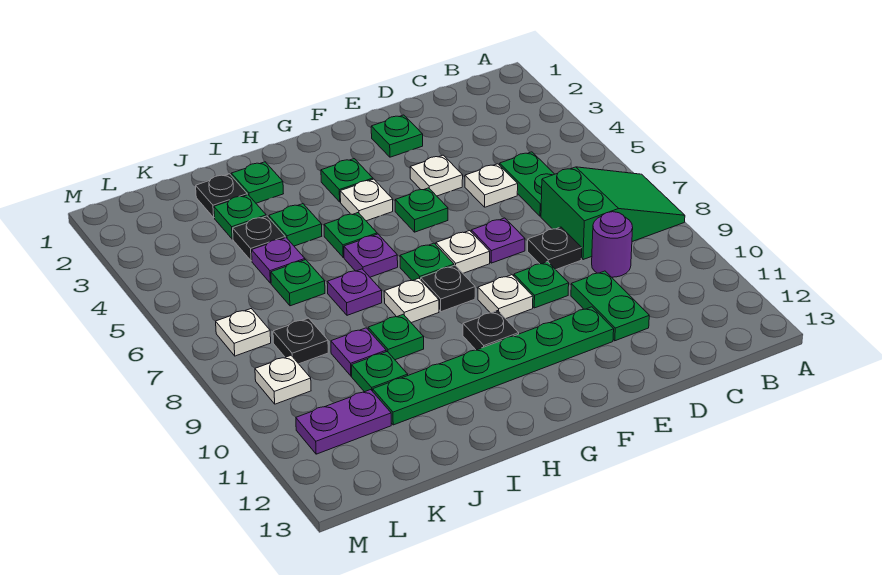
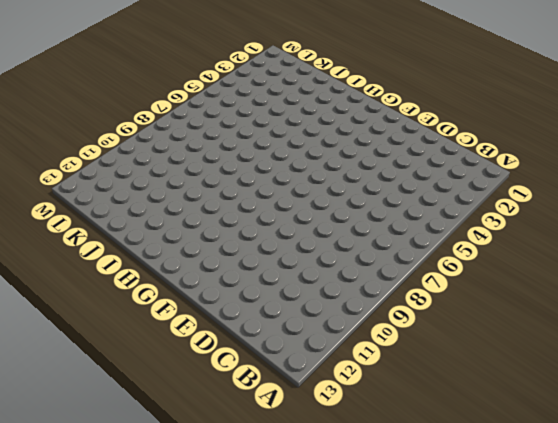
none -> green slope A7:C8 level 1 top C
none -> green plate C5:C6 level 1
none -> purple round brick C9 level 1
none -> white plate D5 level 1

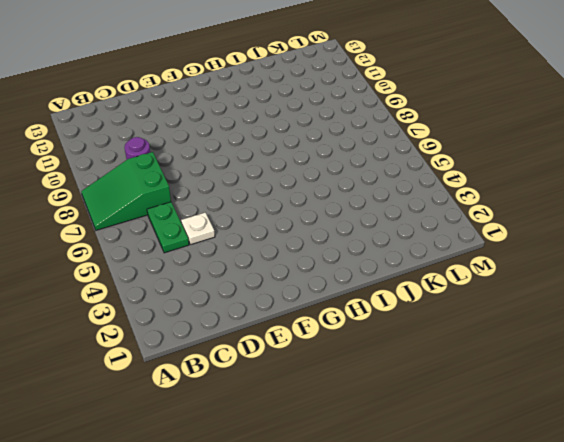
none -> black plate D8 level 1
none -> green plate D10:D11 level 1
none -> green plate E2 level 1
none -> white plate E4 level 1

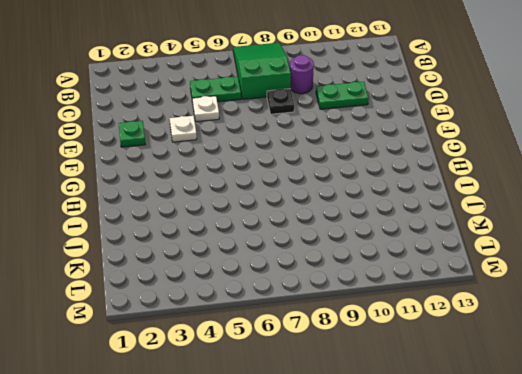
none -> purple plate E7 level 1
none -> green plate E9 level 1
none -> green plate E11:J11 level 1
none -> green plate F5 level 1

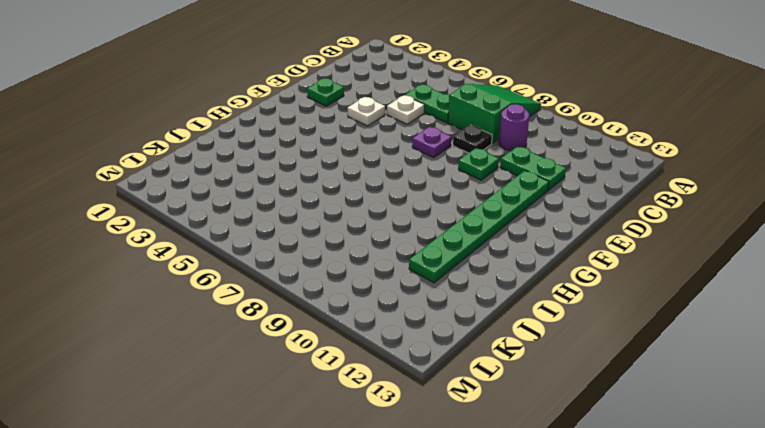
none -> green plate F5 level 1
none -> white plate F7 level 1
none -> white plate F9 level 1
none -> green plate G3 level 1

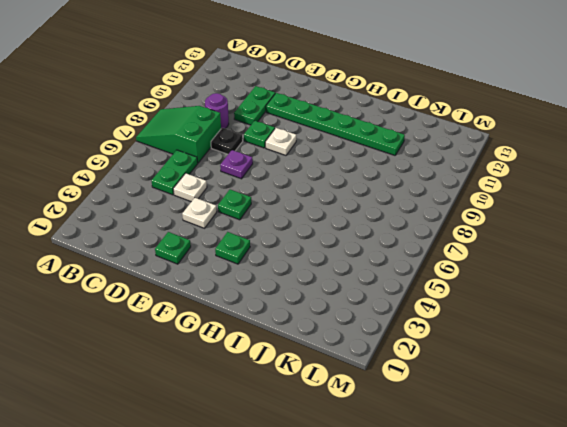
none -> white plate F7 level 1
none -> white plate G4 level 1
none -> green plate G7 level 1
none -> black plate G8 level 1

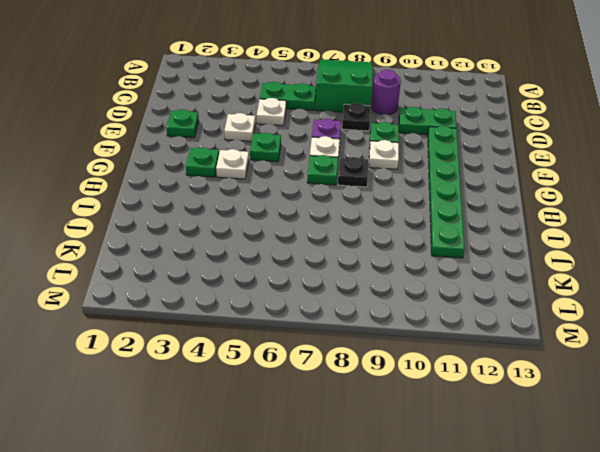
none -> black plate G10 level 1
none -> green plate H5 level 1
none -> purple plate H6 level 1
none -> white plate H8 level 1

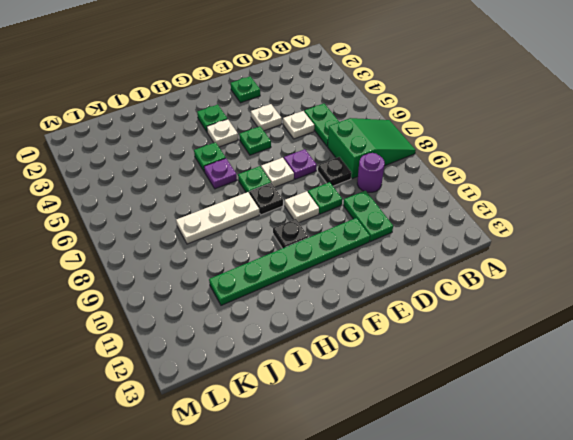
white plate H8:J8 level 1 -> white plate H8 level 1
none -> green plate I2 level 1
none -> green plate I4 level 1
none -> purple plate I7 level 1
none -> green plate I9 level 1

